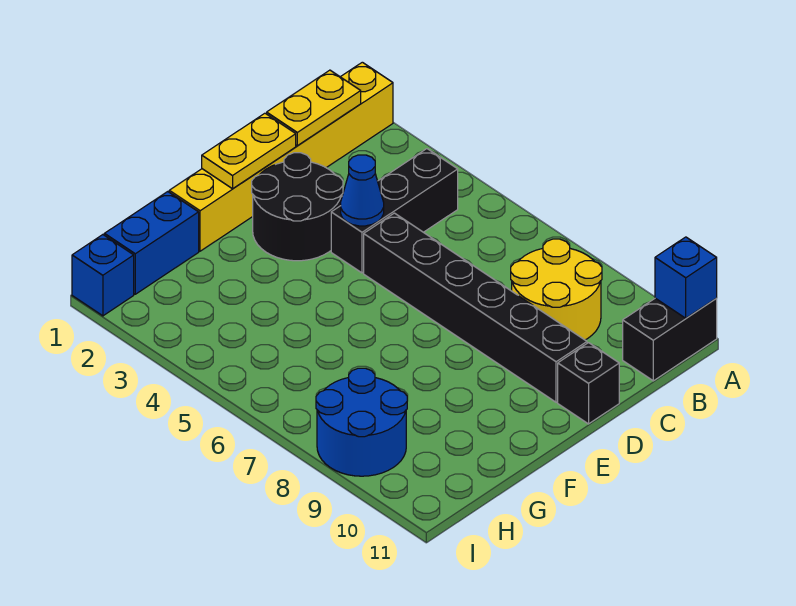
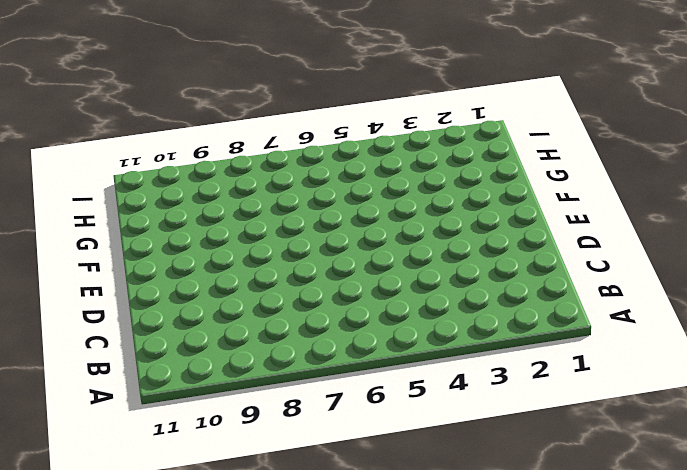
none -> yellow brick A1:F1 level 1
none -> black brick A11:B11 level 1
none -> black brick B4:D4 level 1

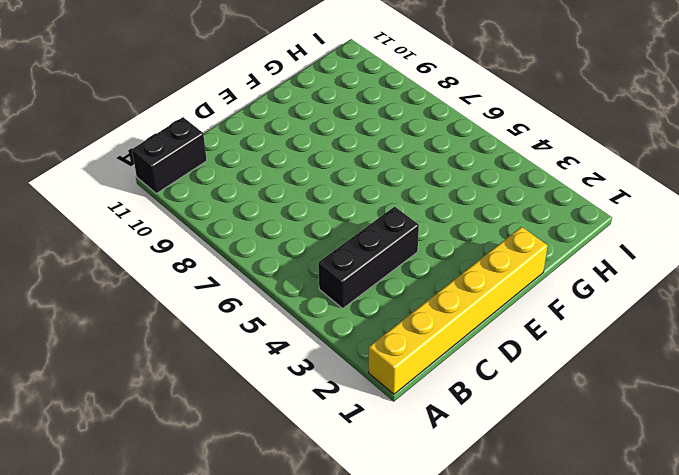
none -> yellow round brick B8:C9 level 1
none -> black round brick D2:E3 level 1
none -> black brick D5:D10 level 1

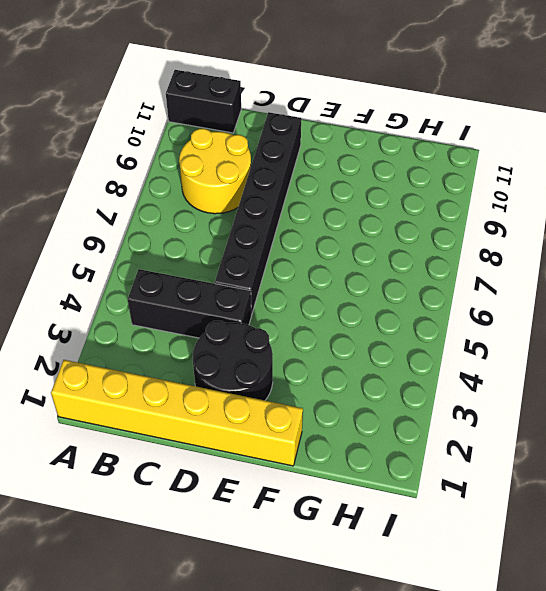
none -> black brick D11 level 1
none -> blue brick G1:H1 level 1
none -> blue round brick H8:I9 level 1

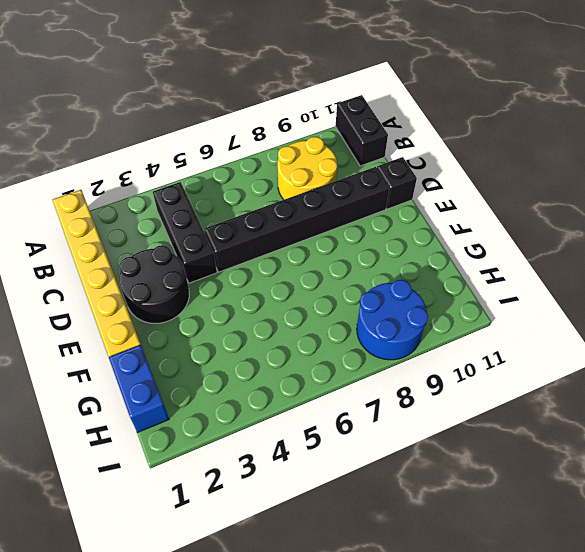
none -> blue brick I1 level 1
none -> blue brick A11 level 2
none -> yellow plate B1:C1 level 2

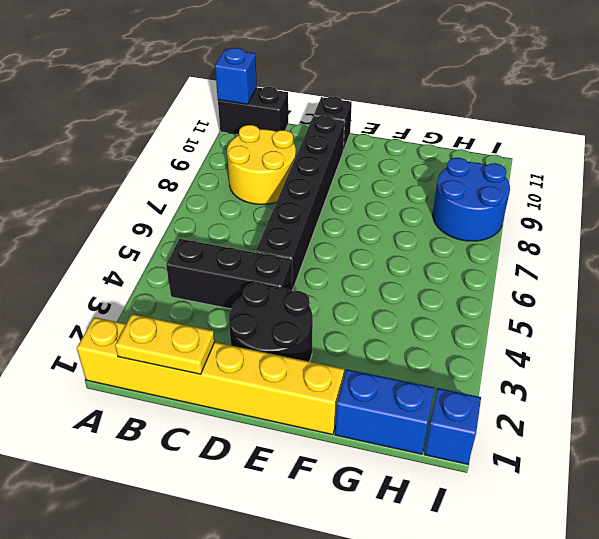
none -> yellow plate D1:E1 level 2
none -> blue cone D4 level 2

